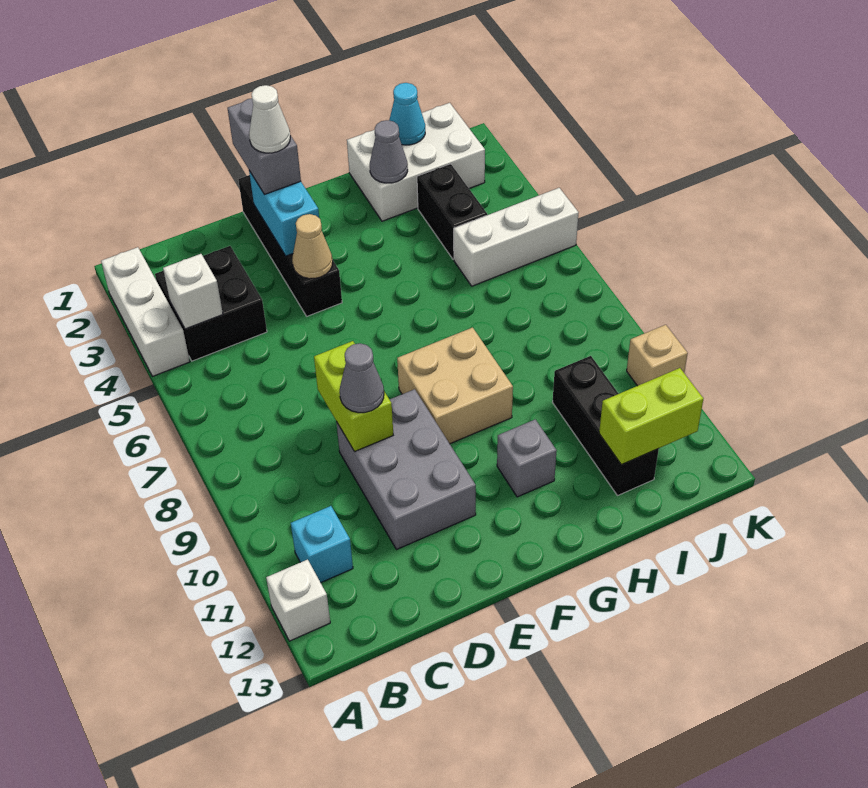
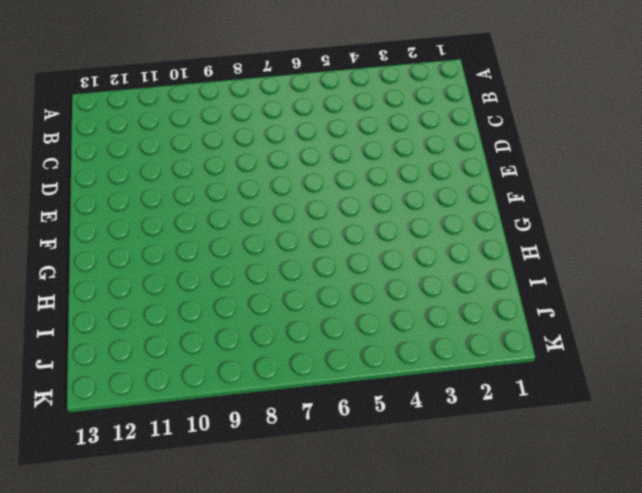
none -> white brick A2:A4 level 1
none -> white brick A12 level 1
none -> black brick B3:C4 level 1

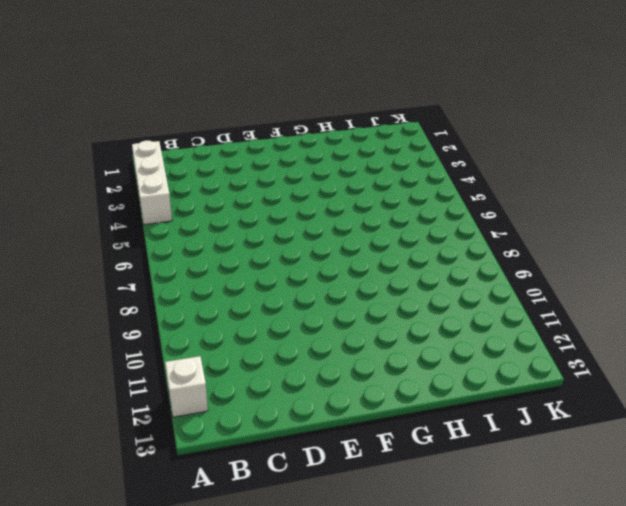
none -> black brick B3:C4 level 1
none -> cyan brick B11 level 1
none -> grey brick D9:E11 level 1

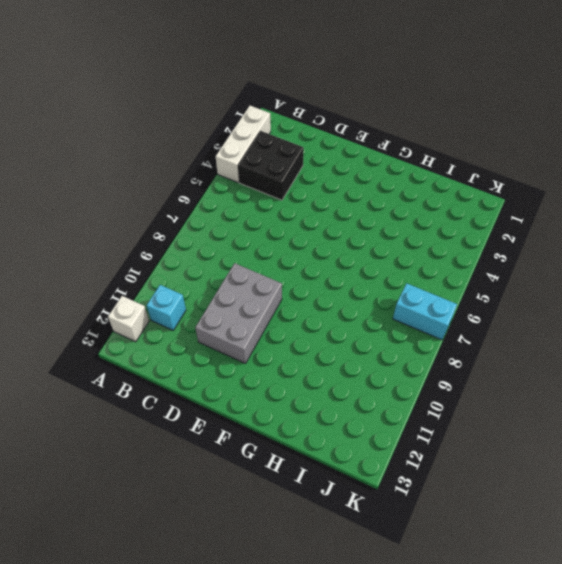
cyan brick J7:K7 level 1 -> cyan brick E2:E3 level 2
none -> black brick E1:E4 level 1
none -> tan brick F8:G9 level 1
none -> grey brick G11 level 1

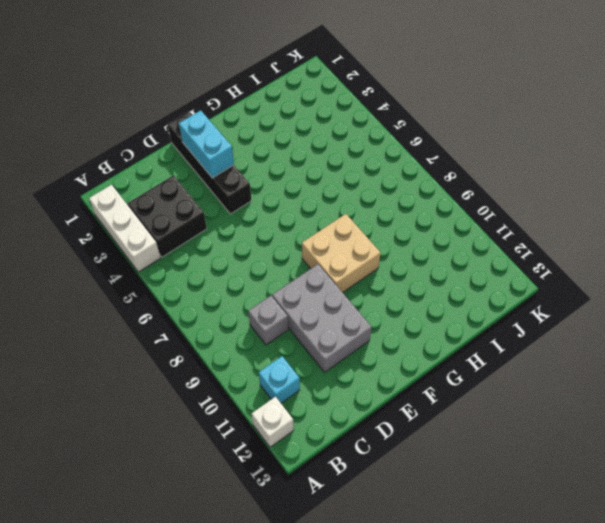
grey brick C9 level 1 -> grey brick G11 level 1
none -> white brick H1:J2 level 1
none -> black brick I3:I4 level 1
none -> white brick I5:K5 level 1

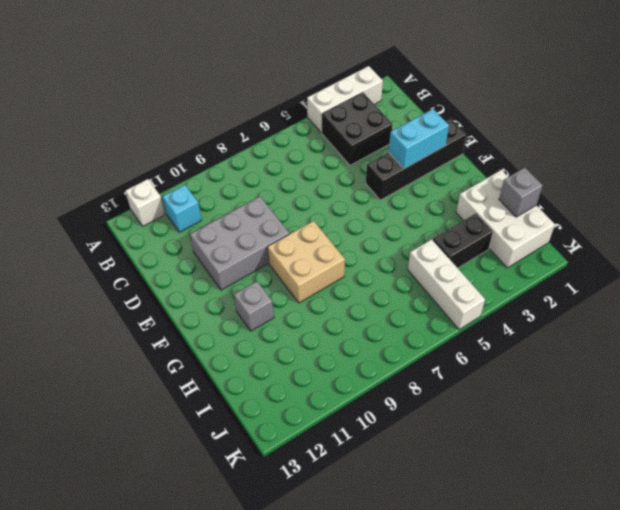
grey brick I1 level 2 -> cyan cone I1 level 2
none -> black brick I10:I12 level 1
none -> tan brick K10 level 1
none -> white brick B4 level 2

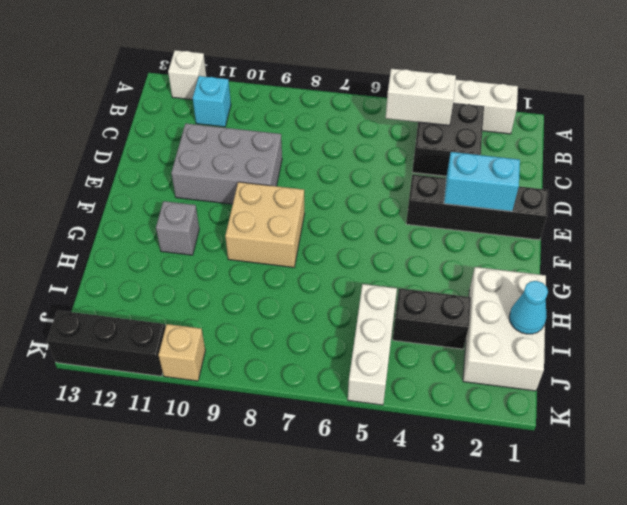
white brick B4:B5 level 2 -> white brick B4 level 2
black brick K11:K13 level 1 -> black brick I10:I12 level 1
none -> lime brick D8:D9 level 2
none -> tan cone E4 level 2
none -> grey cone H2 level 2

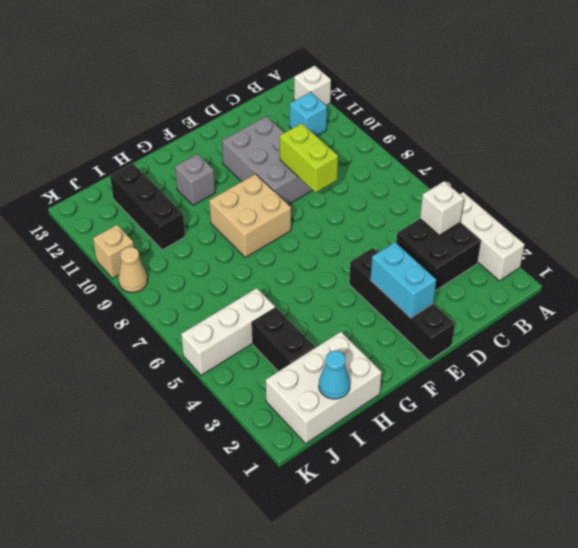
tan cone K9 level 1 -> tan cone E4 level 2
none -> grey cone H2 level 2
none -> lime brick I12:J12 level 2
none -> grey cone D9 level 3

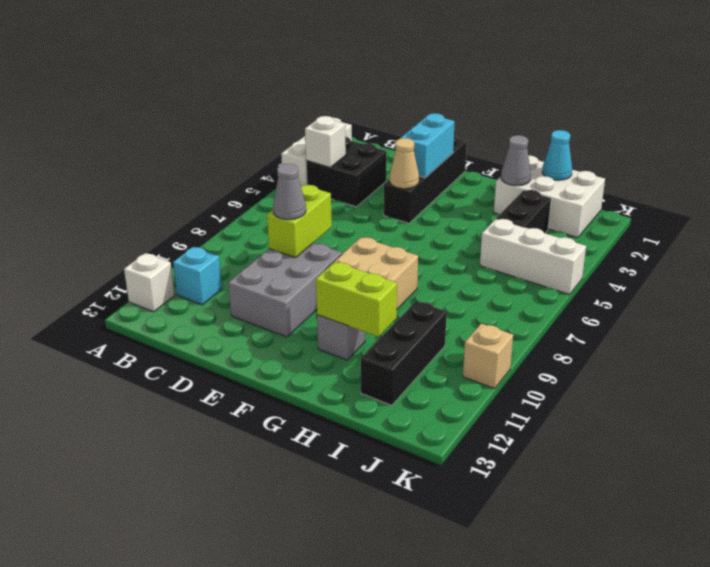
lime brick G11:H11 level 2 -> lime brick I12:J12 level 2
none -> grey brick E1:E2 level 3
none -> white cone E2 level 4

